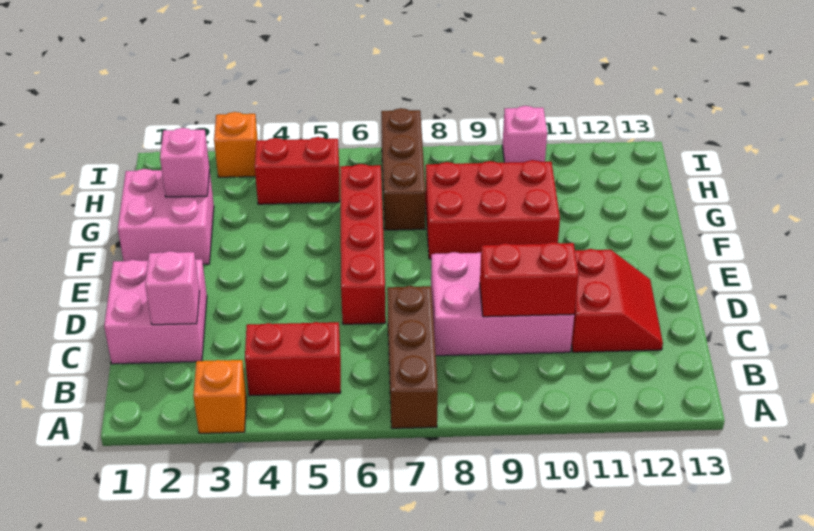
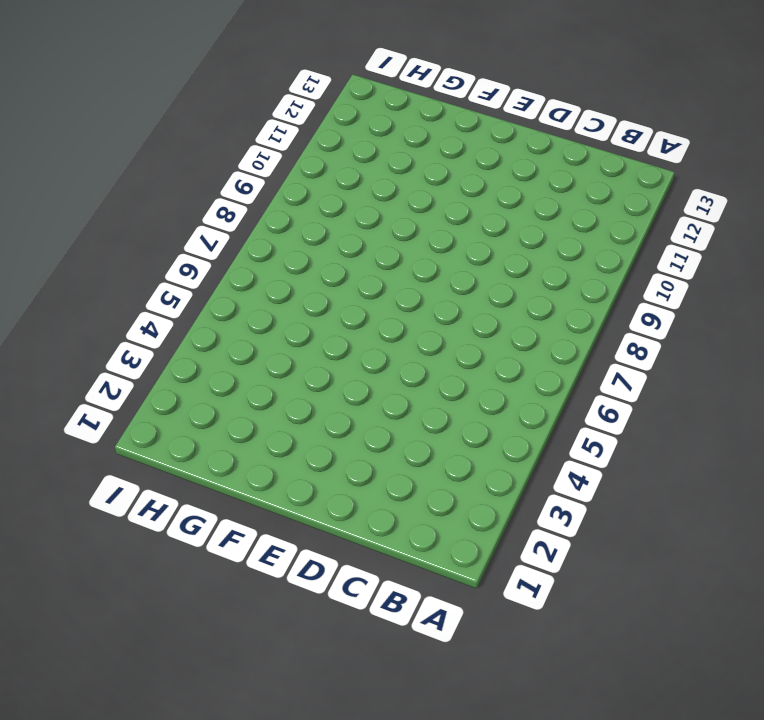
none -> orange brick A3 level 1
none -> brown brick A7:C7 level 1
none -> red brick B4:B5 level 1

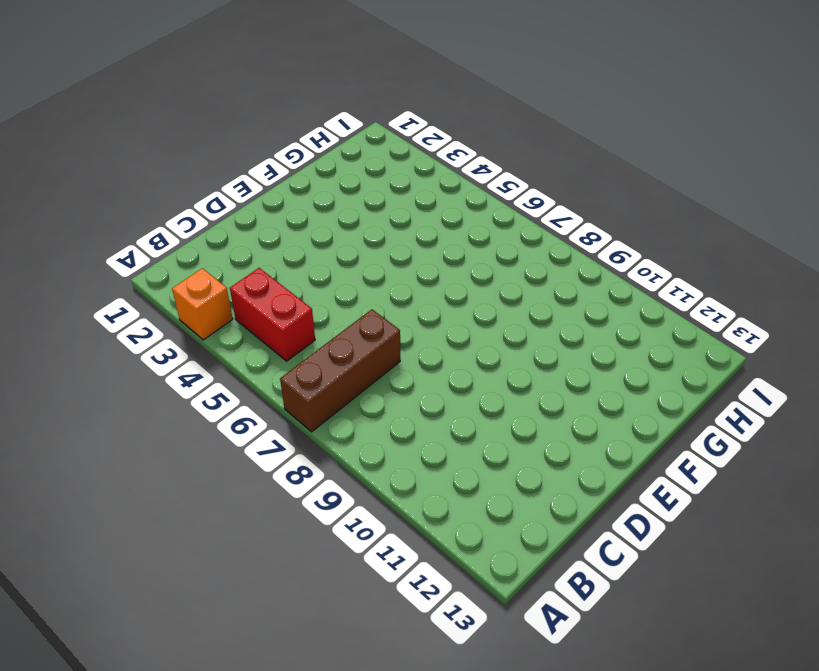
none -> pink brick C1:D2 level 1
none -> pink brick C8:D10 level 1
none -> red slope C11:D12 level 1 top 11

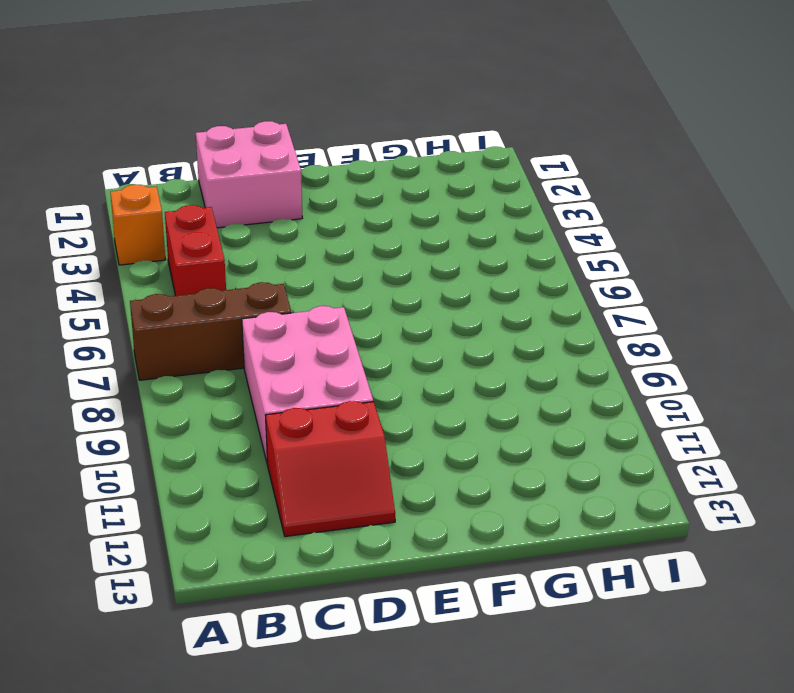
none -> red brick D6:G6 level 1
none -> pink brick F1:G2 level 1
none -> red brick F8:G10 level 1

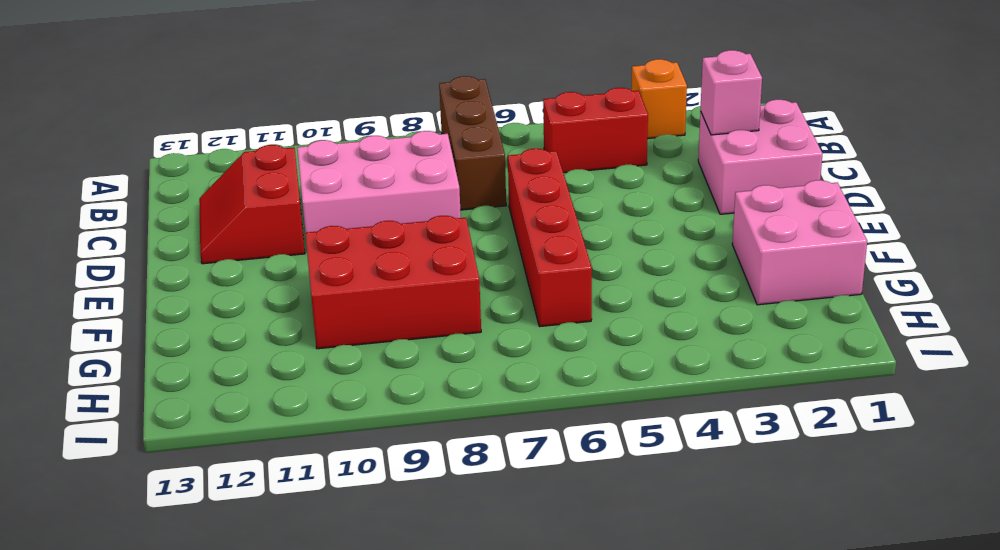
none -> brown brick G7:I7 level 1
none -> red brick H4:H5 level 1
none -> orange brick I3 level 1

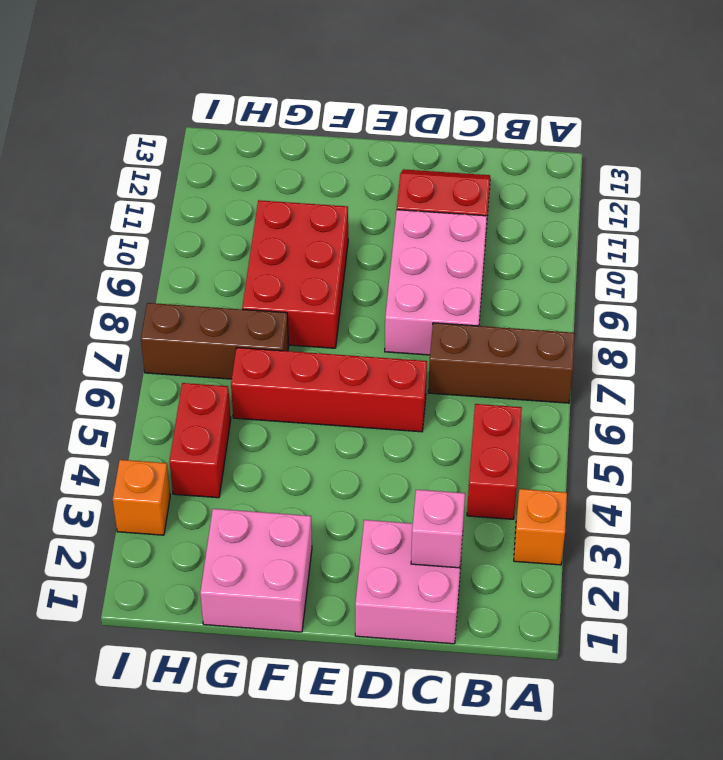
none -> pink brick I10 level 1
none -> red brick C9:C10 level 2
none -> pink brick G2 level 2

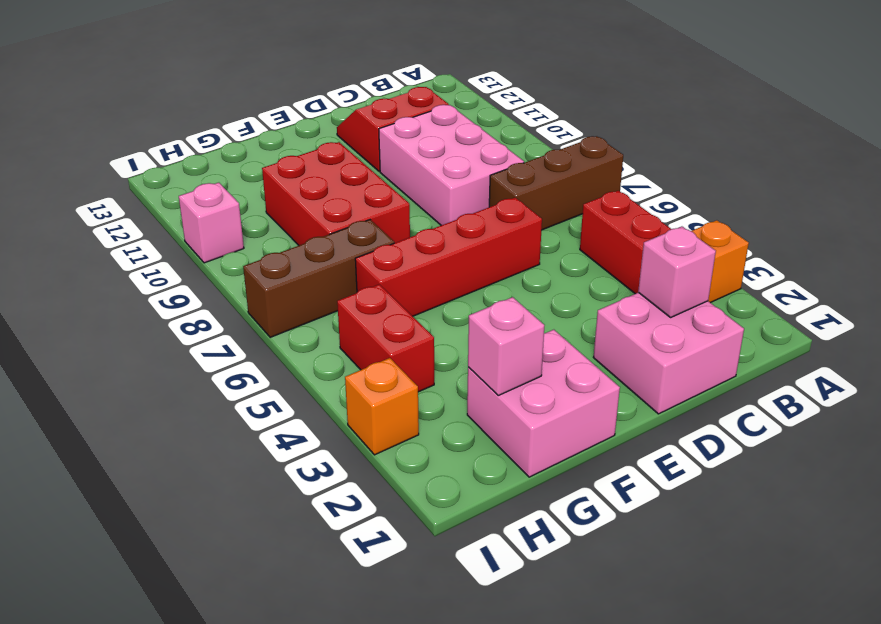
none -> red brick C9:C10 level 2

